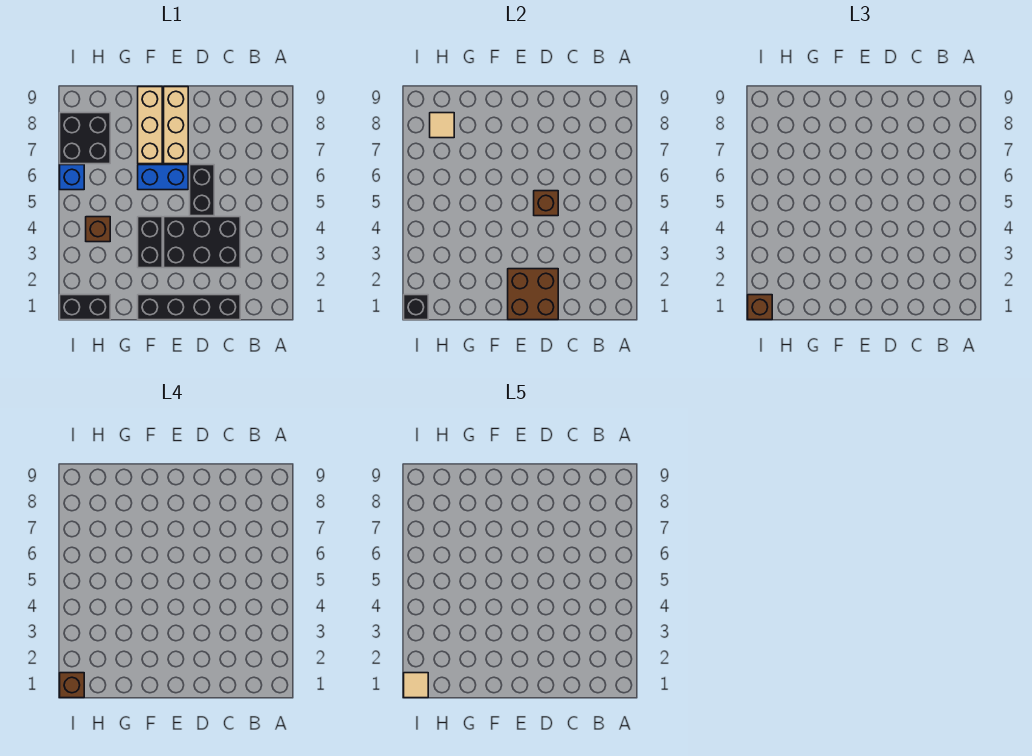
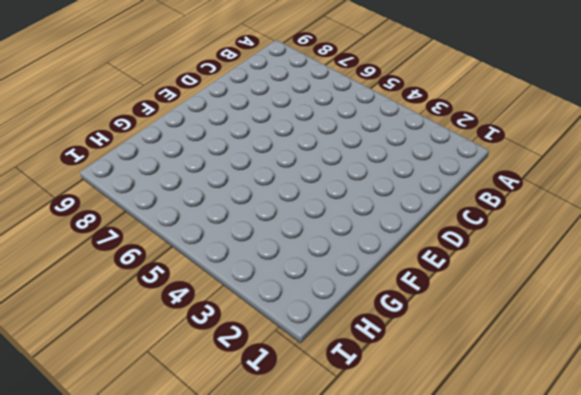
none -> black brick C1:F1 level 1
none -> black brick C3:E4 level 1
none -> black brick D5:D6 level 1

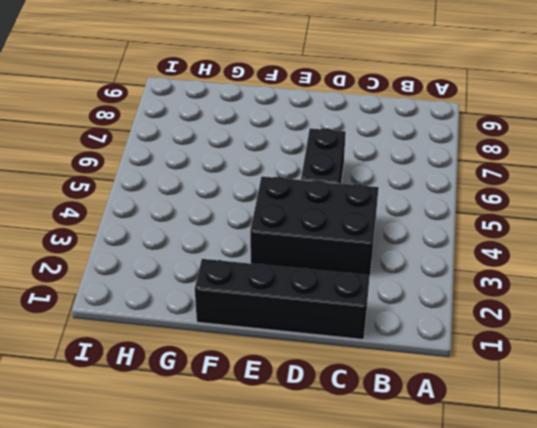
none -> blue brick E6:F6 level 1
none -> tan brick E7:E9 level 1
none -> black brick F3:F4 level 1

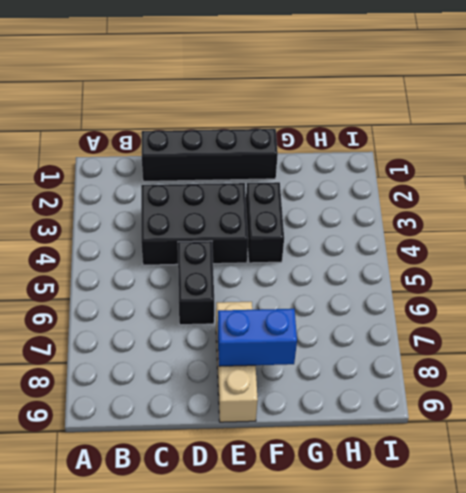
blue brick E8:F8 level 2 -> blue brick E6:F6 level 1
none -> tan brick F7:F9 level 1
none -> black brick H1:I1 level 1
none -> brown brick H4 level 1

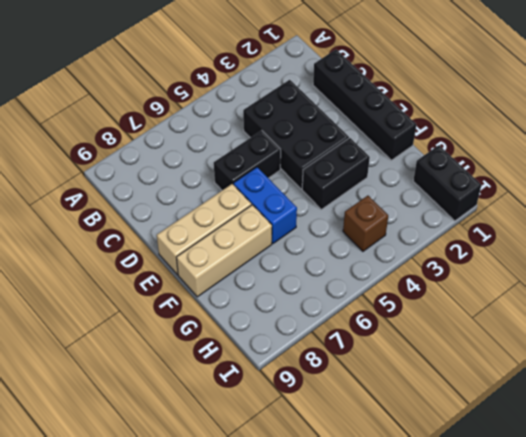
none -> black brick H7:I8 level 1
none -> blue brick I6 level 1
none -> brown brick D1:E2 level 2

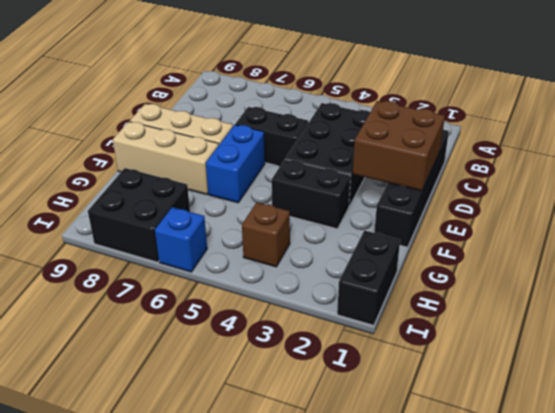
none -> brown brick D5 level 2
none -> tan tile H8 level 2
none -> black brick I1 level 2

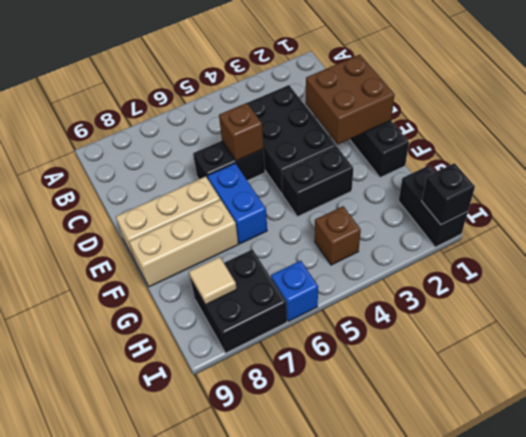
none -> brown brick I1 level 3
none -> brown brick I1 level 4
none -> tan tile I1 level 5

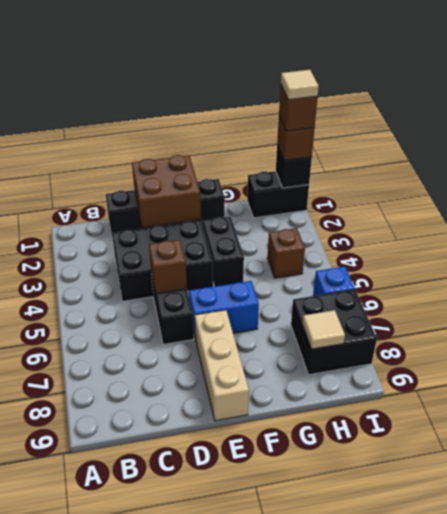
none -> tan brick F7:F9 level 1

